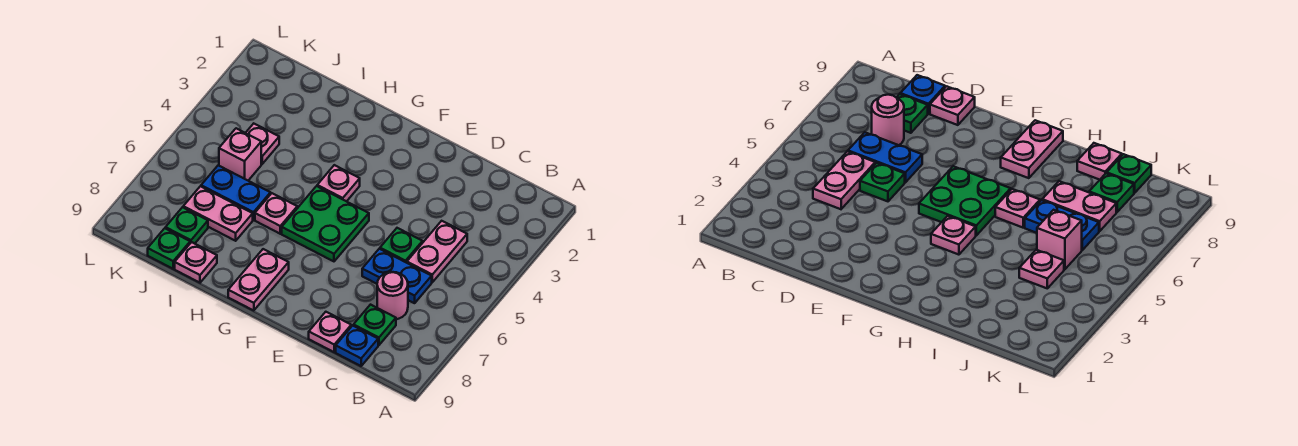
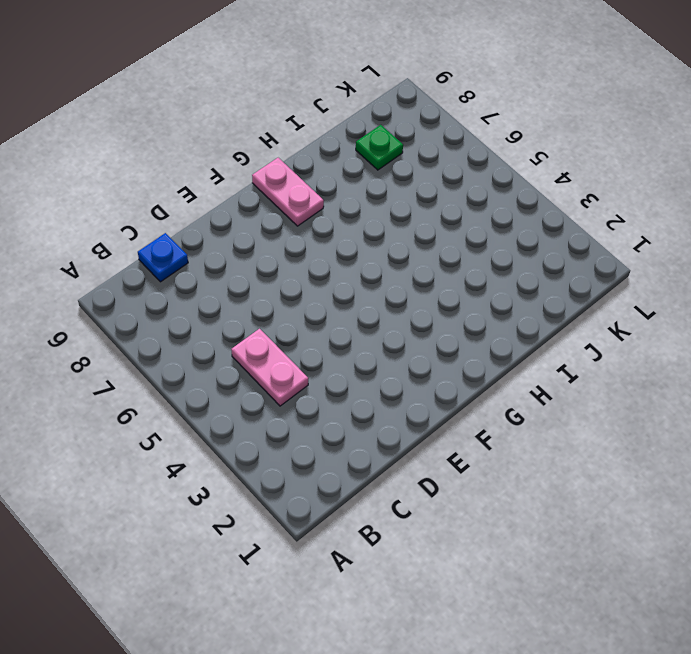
none -> blue plate C6:D6 level 1
none -> pink round brick C7 level 1
none -> green plate C8 level 1

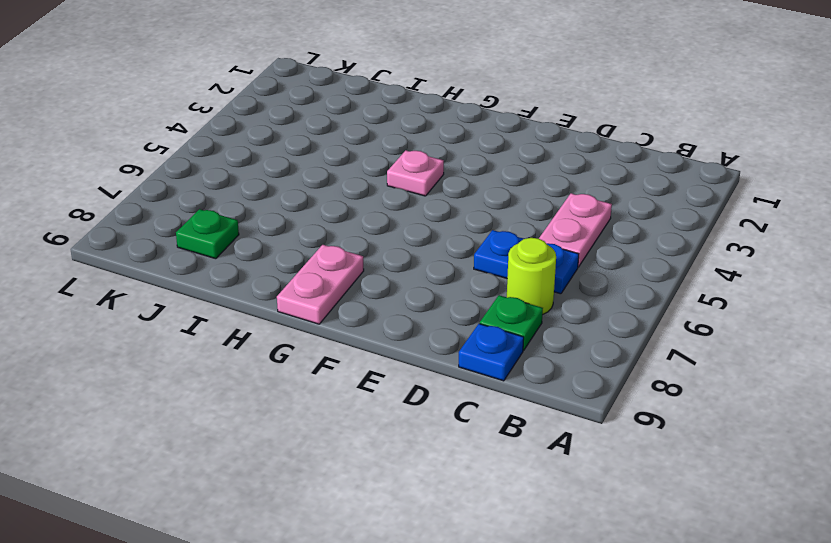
lime round brick C7 level 1 -> pink round brick C7 level 1
none -> green plate D5 level 1
none -> pink plate D9 level 1
none -> green plate F5:G6 level 1

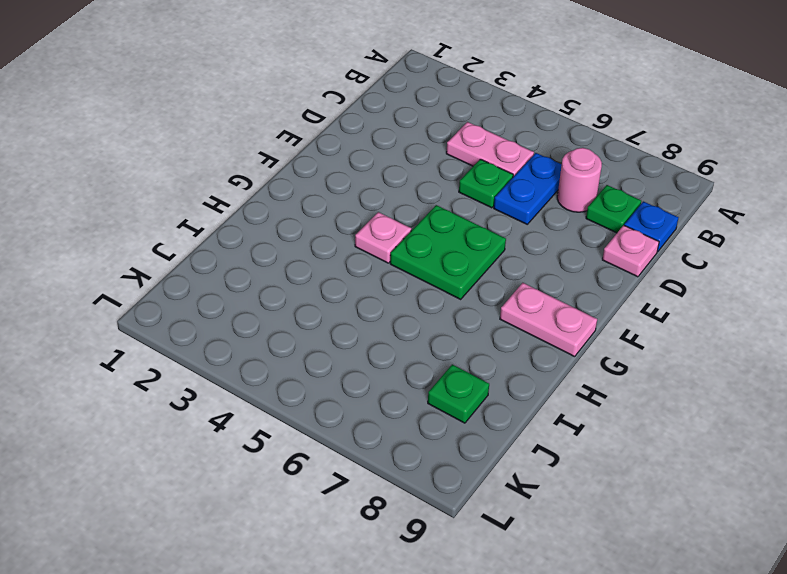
none -> pink plate H6 level 1
none -> blue plate I6:J6 level 1
none -> pink plate I7:J7 level 1

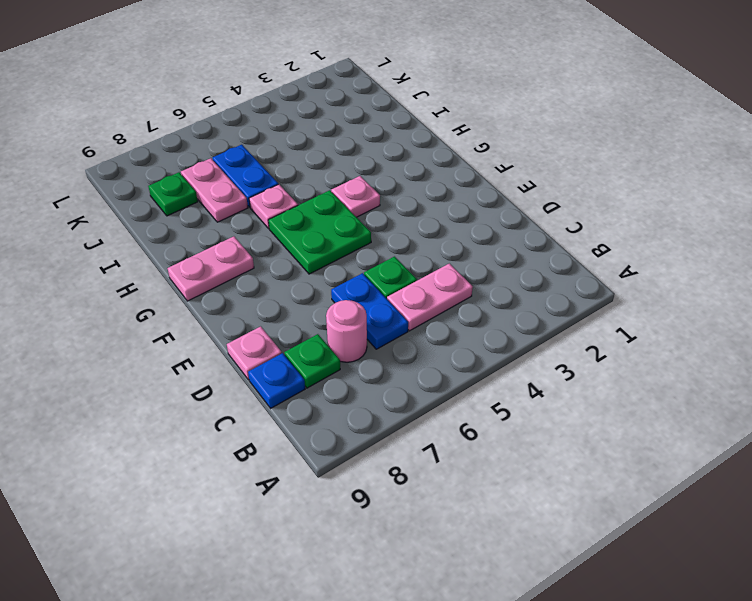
none -> pink plate I9 level 1
none -> pink plate J4 level 1
none -> pink brick J5 level 1

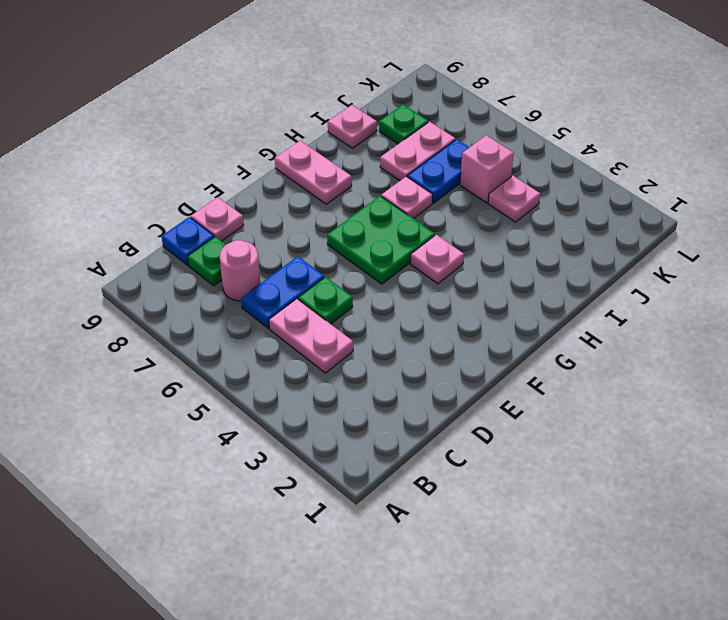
none -> green plate J9 level 1

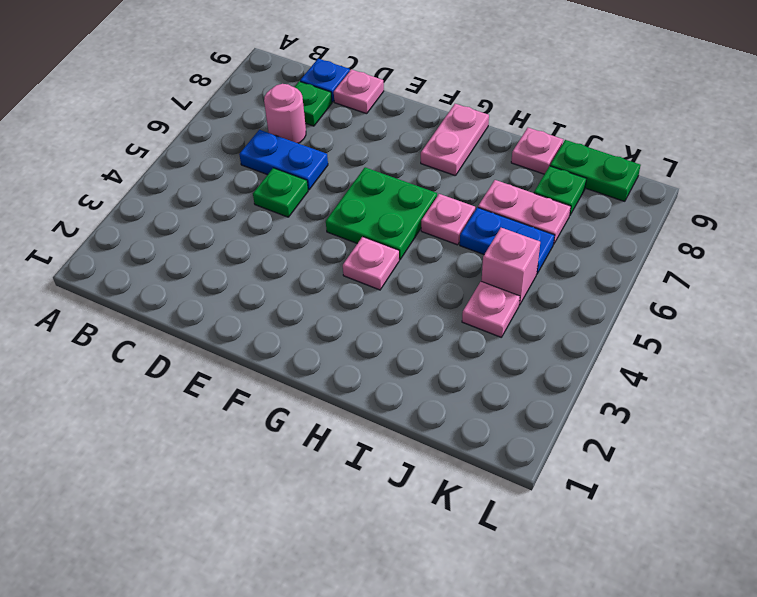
green plate J9:K9 level 1 -> green plate J9 level 1
none -> pink plate C4:C5 level 1

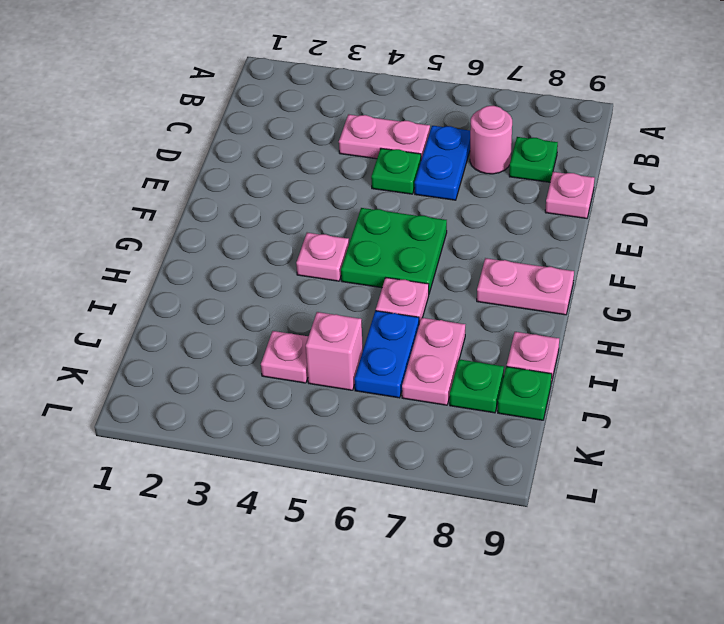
none -> blue plate C9 level 1

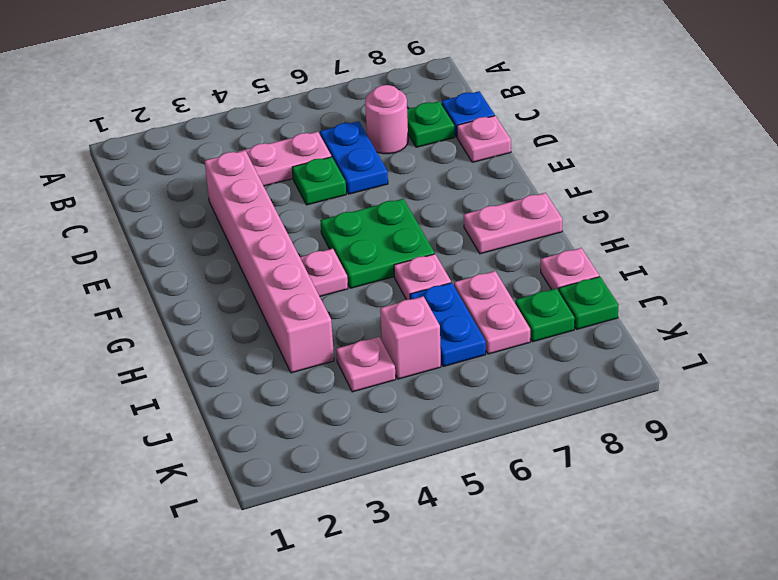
pink brick D3:I3 level 1 -> none

